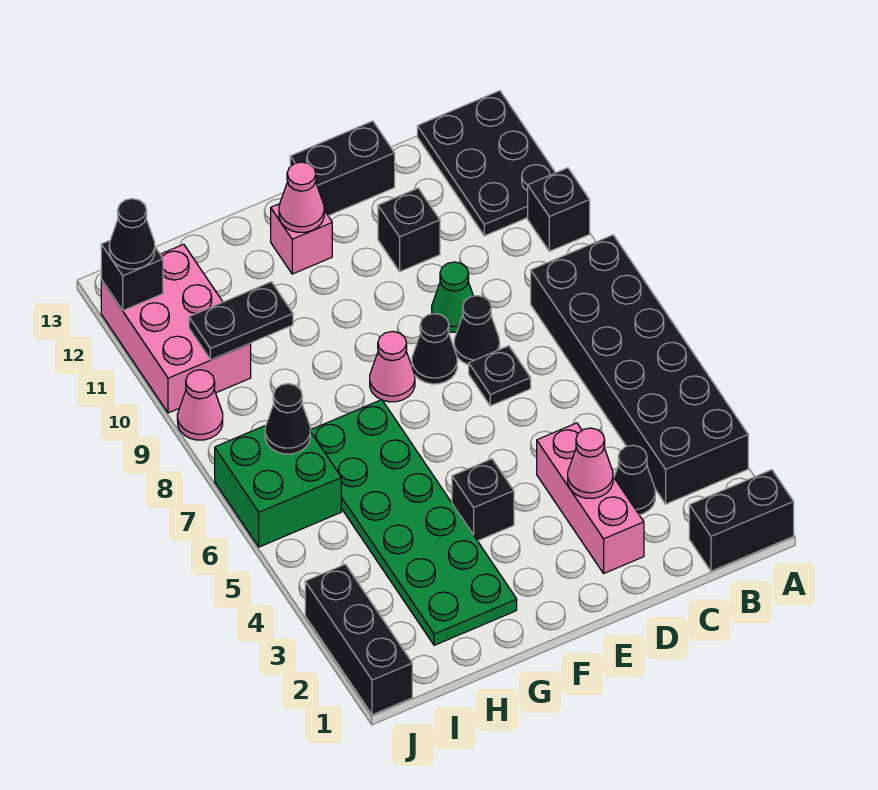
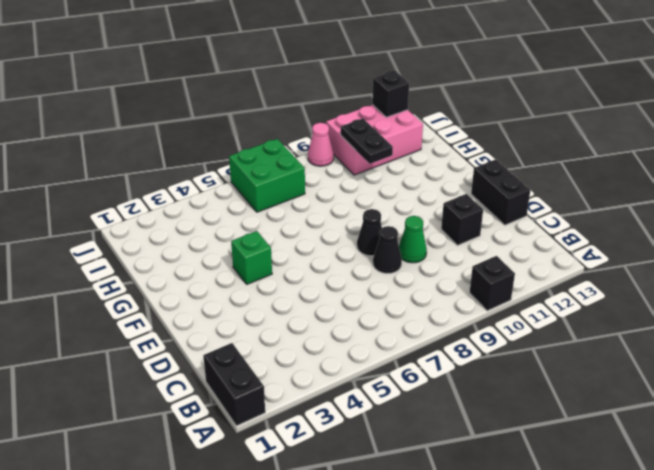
green brick F4 level 1 -> black brick F4 level 1
none -> black brick A3:B8 level 1
none -> black plate A11:B13 level 1
none -> black cone C3 level 1

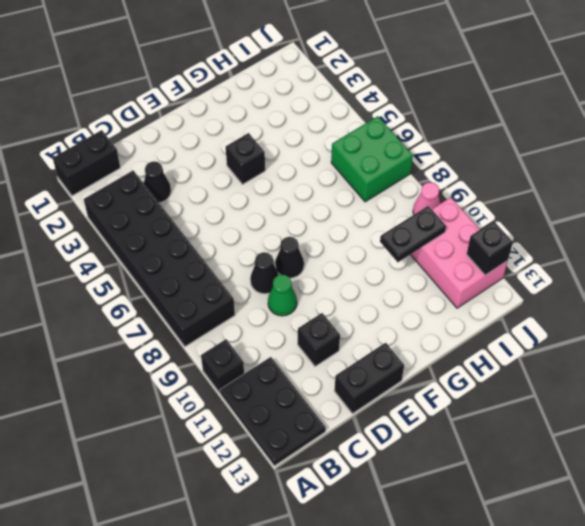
none -> pink brick D2:D4 level 1
none -> black plate D7 level 1
none -> pink cone F8 level 1

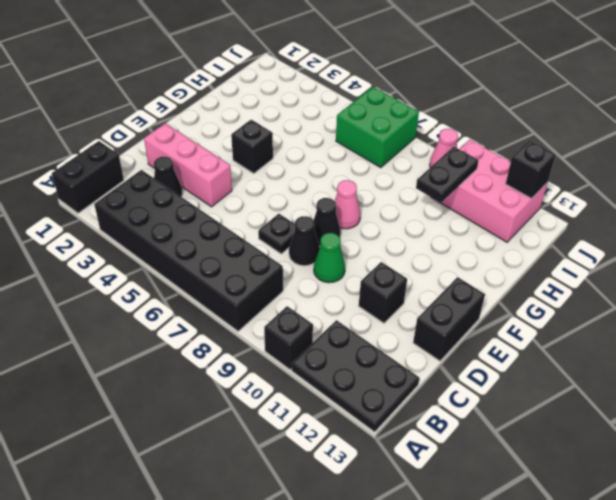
none -> pink brick F12 level 1
none -> green plate G2:H7 level 1
none -> black brick J1:J3 level 1

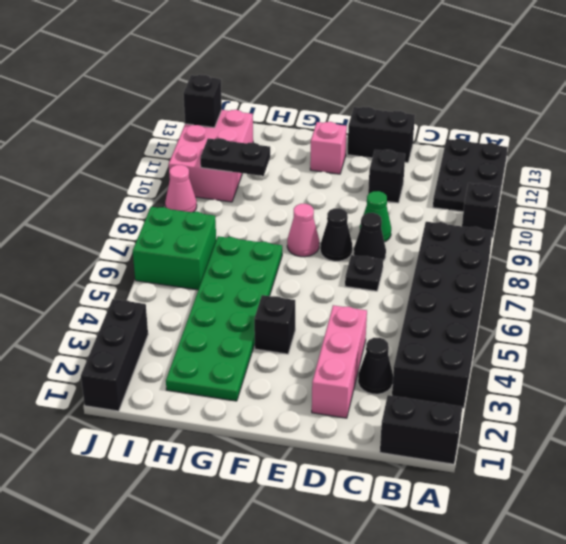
none -> pink cone D3 level 2
none -> pink cone F12 level 2
none -> black cone I7 level 2

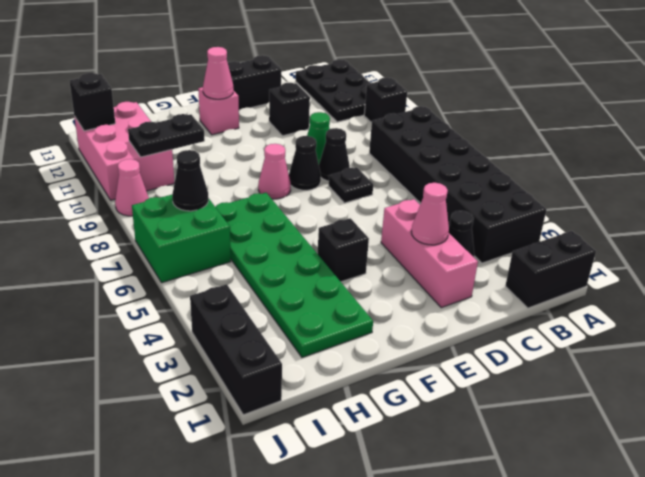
none -> black cone J12 level 3

